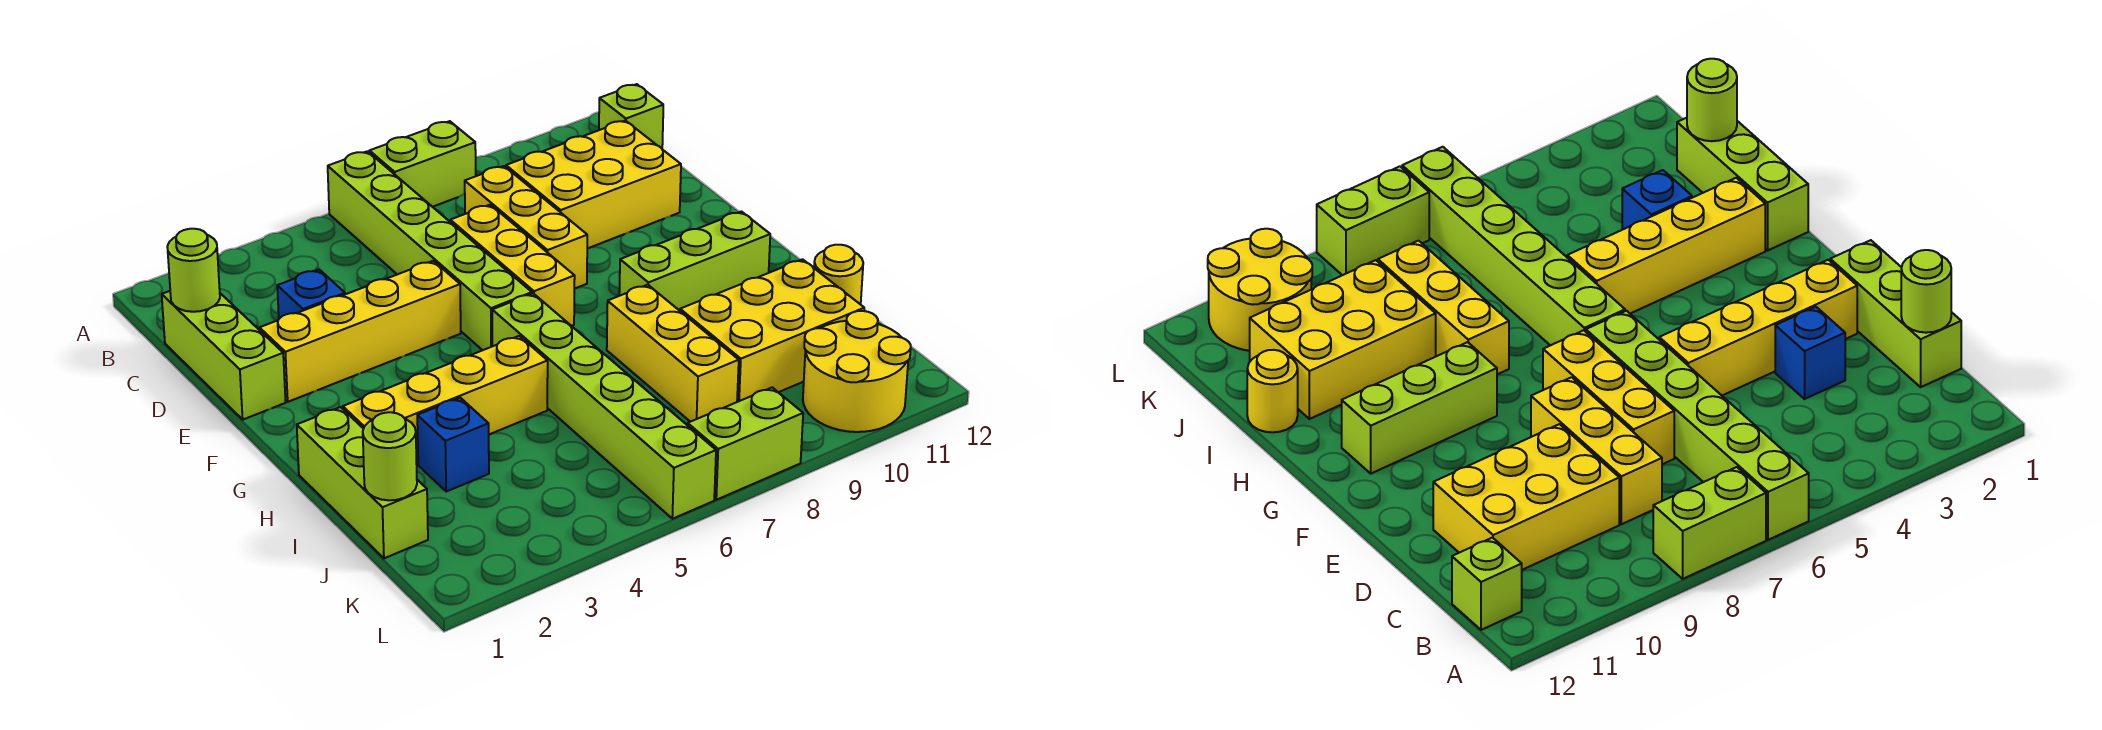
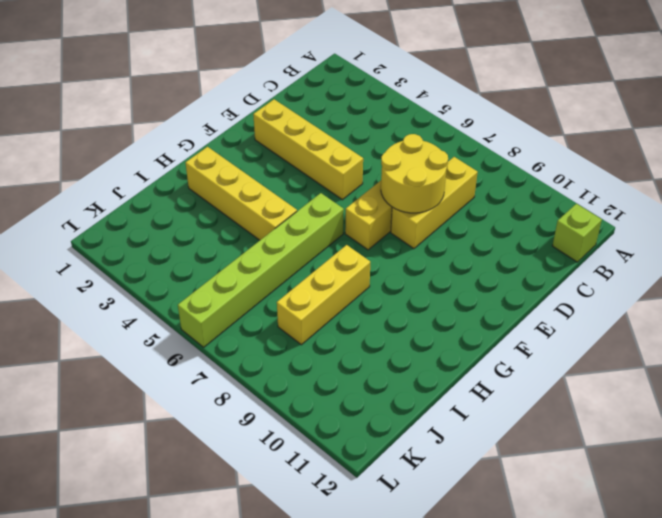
yellow round brick D7:E8 level 2 -> yellow round brick K10:L11 level 1
none -> lime brick A6:F6 level 1
none -> lime brick A7:A8 level 1
none -> lime brick C1:E1 level 1

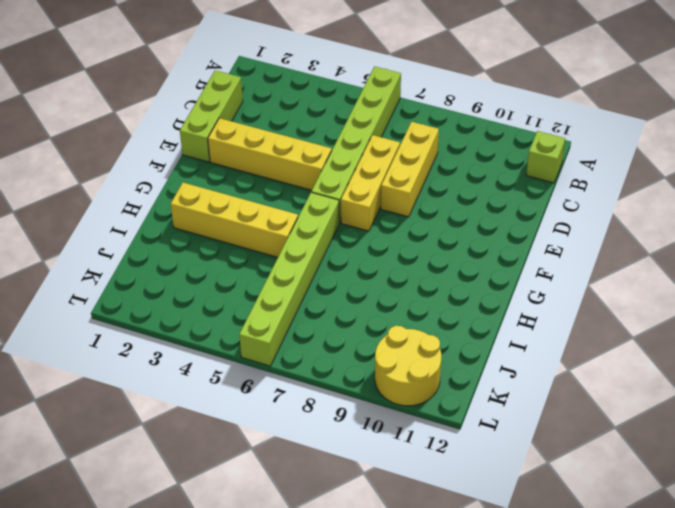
none -> lime brick A7:A8 level 1
none -> yellow brick C9:D11 level 1
none -> blue brick D3 level 1

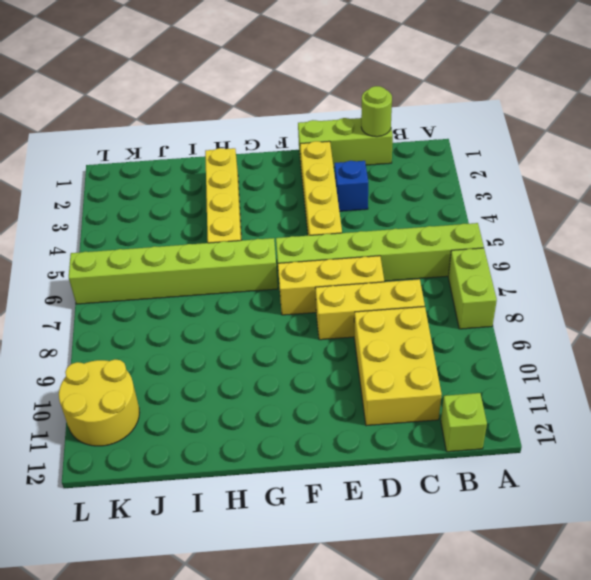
none -> lime brick G9:G11 level 1
none -> lime brick H1:J1 level 1
none -> yellow brick H8:J8 level 1

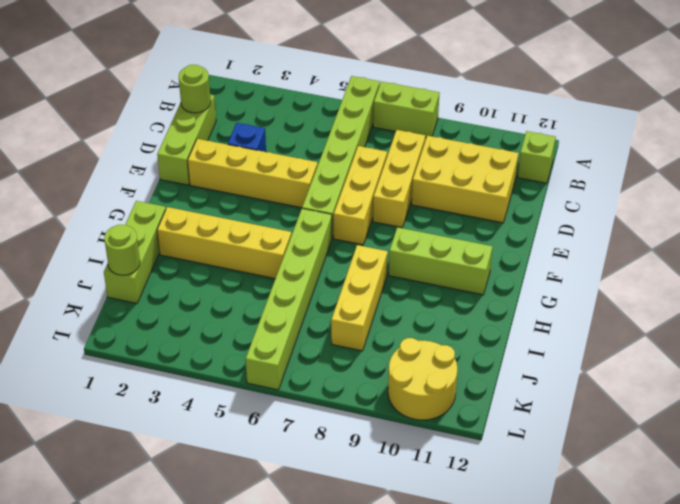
none -> blue brick I3 level 1
none -> yellow brick I9:J11 level 1
none -> yellow round brick I12 level 1

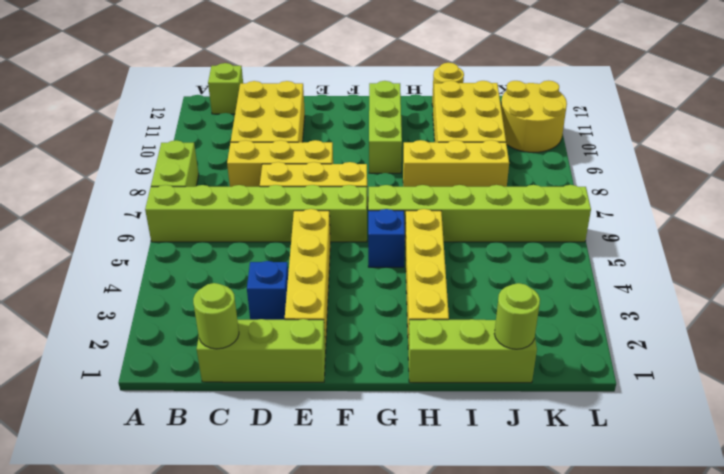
blue brick G5 level 1 -> blue brick I3 level 1
none -> lime brick L7:L8 level 1

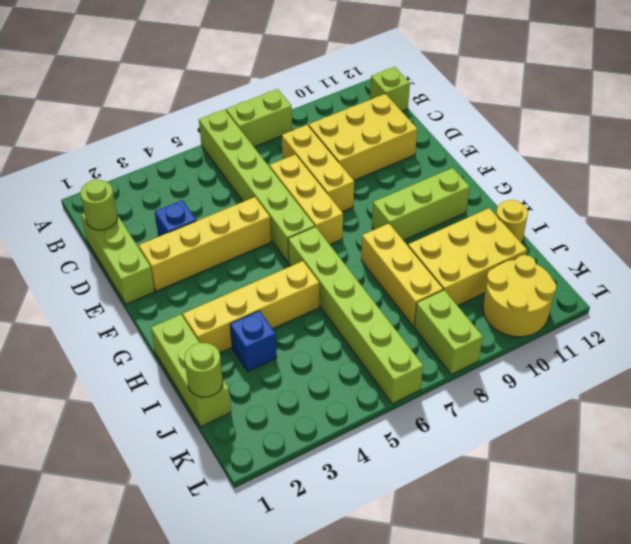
lime brick K8:L8 level 1 -> lime brick L7:L8 level 1

